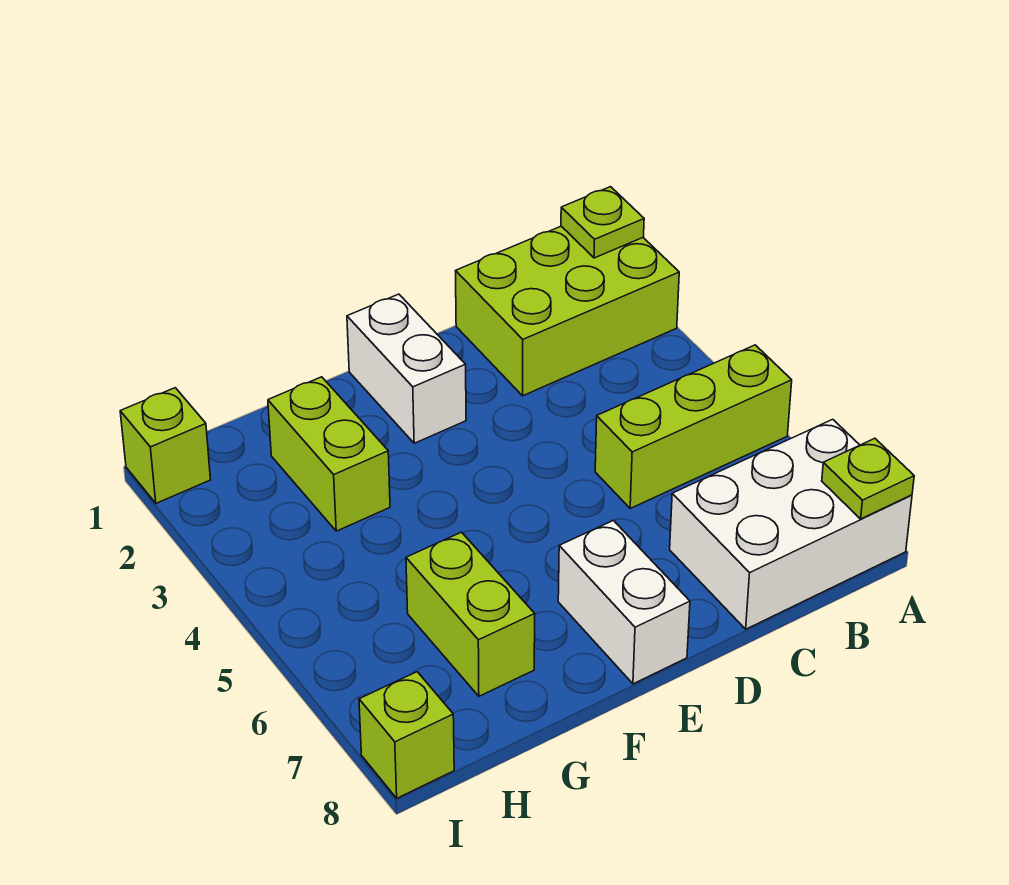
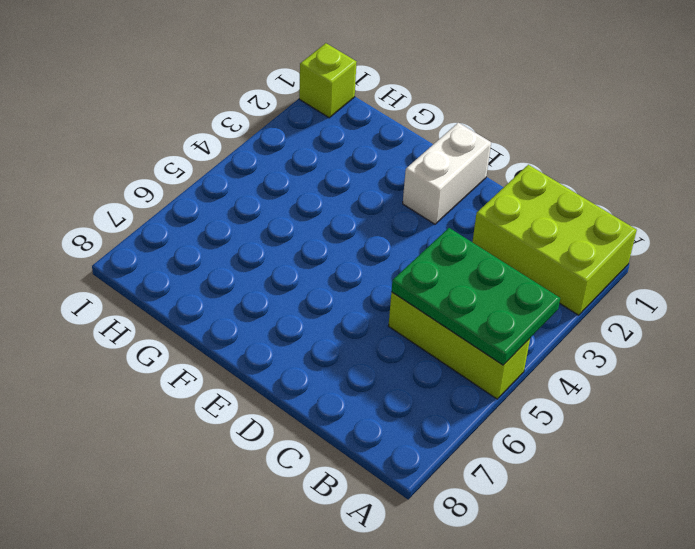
green plate A4:C5 level 2 -> none
none -> white brick A7:C8 level 1
none -> white brick E7:E8 level 1

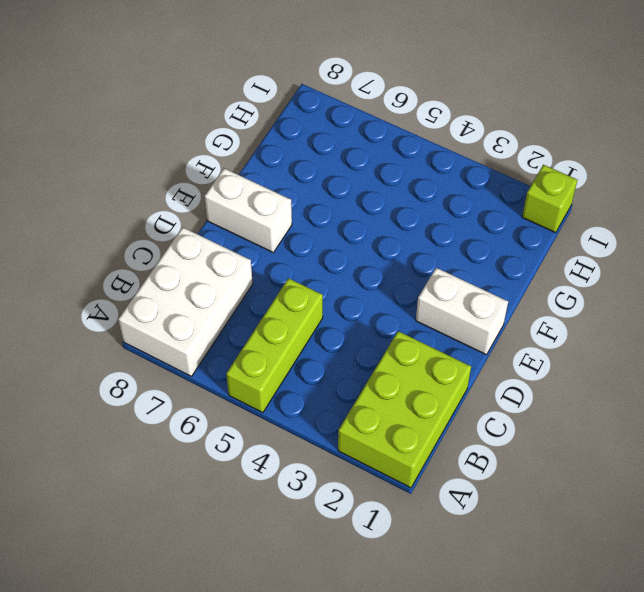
none -> lime brick G2:G3 level 1
none -> lime brick G6:G7 level 1

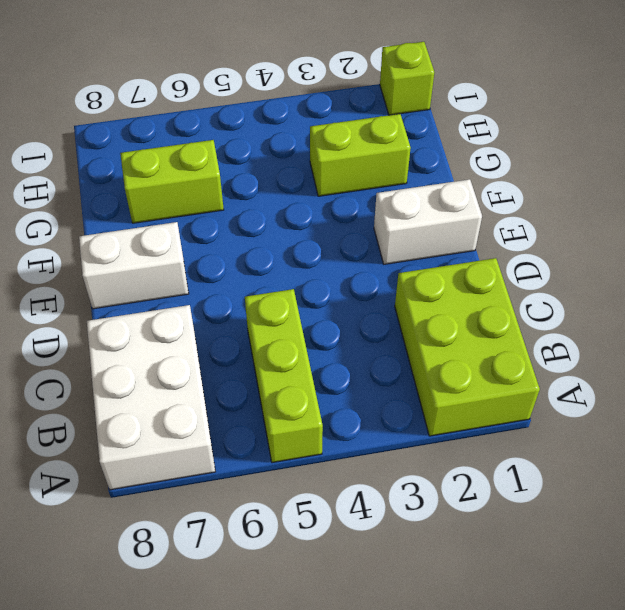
none -> lime brick I8 level 1
none -> lime plate A1 level 2

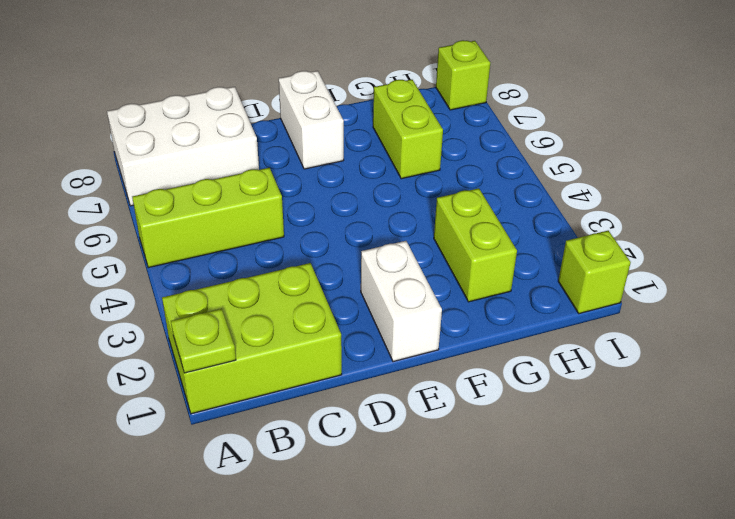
none -> lime plate A8 level 2

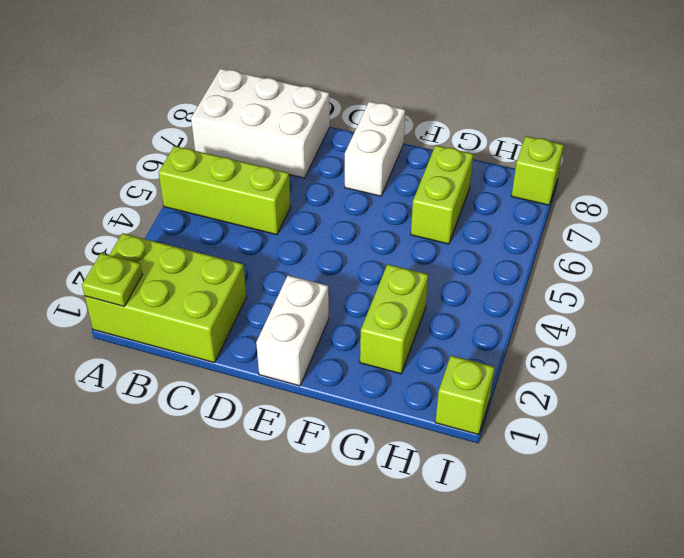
none -> lime plate A8 level 2

